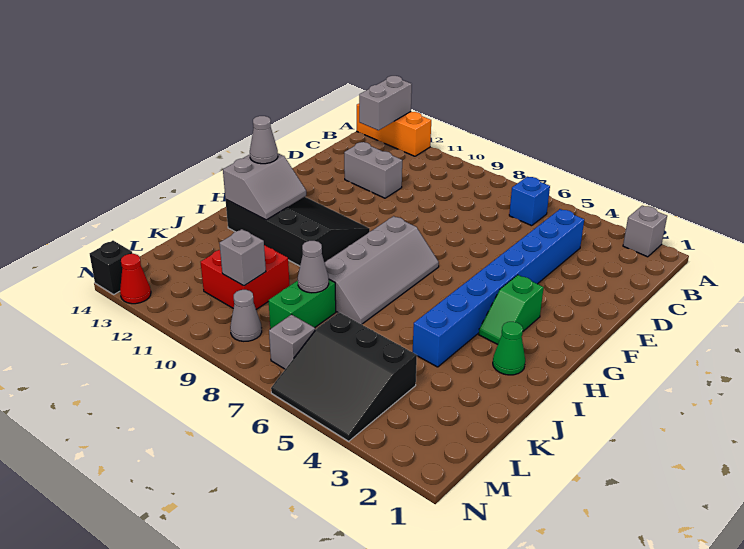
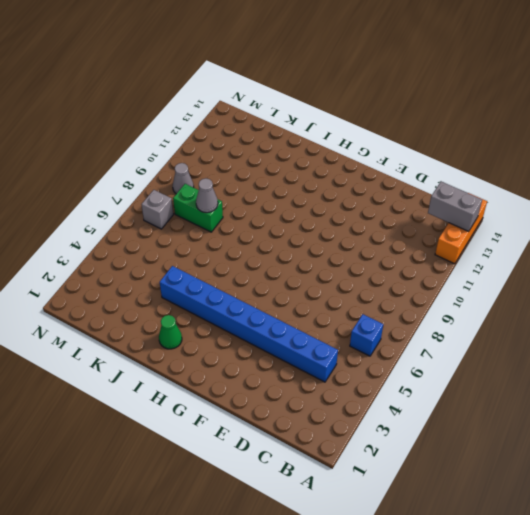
none -> grey brick A2 level 1
none -> grey brick D11:D12 level 1
none -> green slope G3:H3 level 1 top G

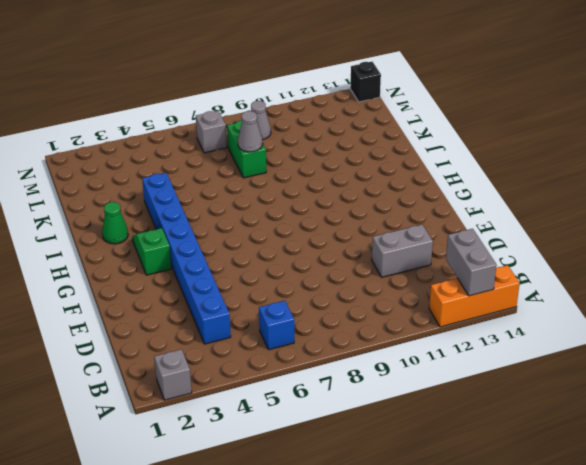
none -> grey slope G7:J8 level 1 top 8
none -> black slope G10:I13 level 1 top I
none -> red brick K10:L11 level 1

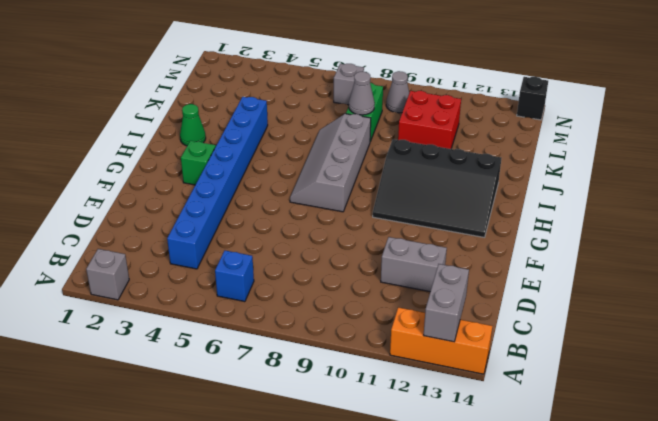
none -> black slope L4:N6 level 1 top L
none -> red cone N13 level 1
none -> grey slope H12:I13 level 2 top 13

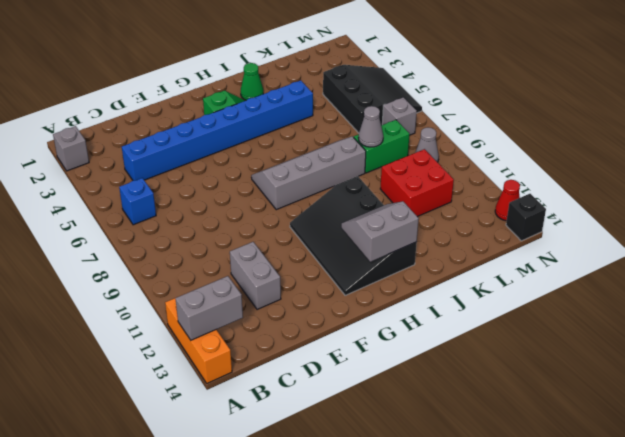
none -> grey brick L10 level 2
none -> grey cone H13 level 3

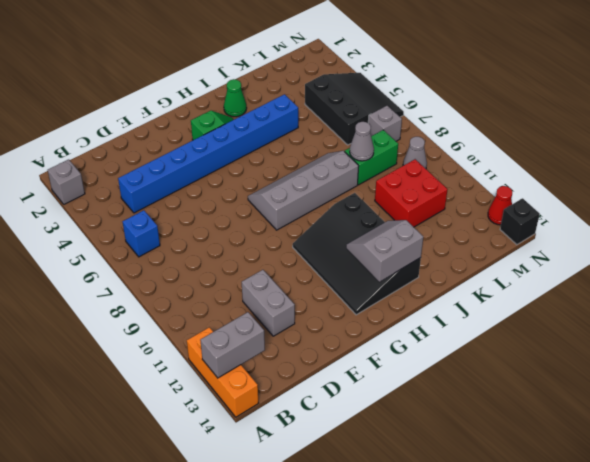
none -> grey brick L10 level 2
none -> grey cone H13 level 3

